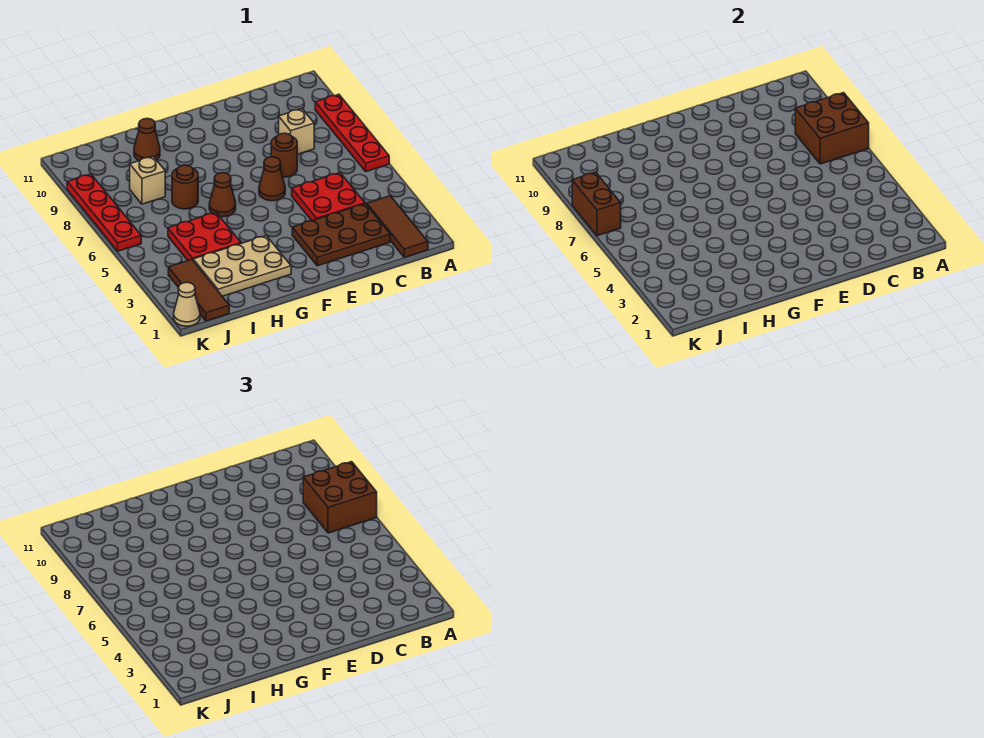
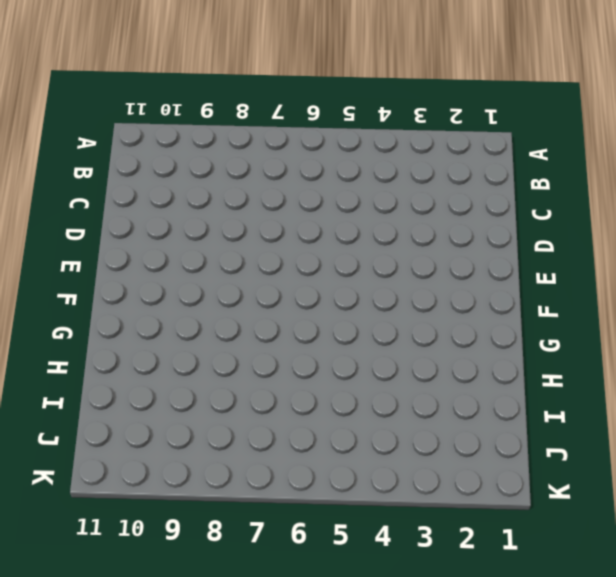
none -> red plate A6:A9 level 1
none -> brown tile B1:B3 level 1
none -> brown plate C2:E3 level 1

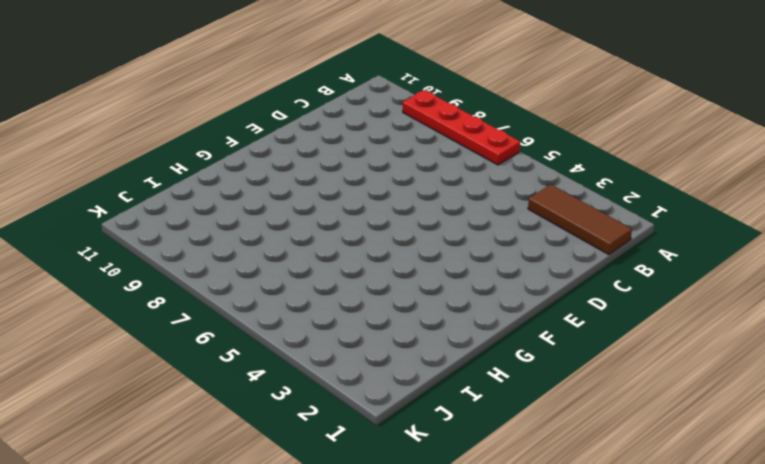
none -> brown plate C2:E3 level 1
none -> red plate C4:D5 level 1
none -> tan brick C8 level 1

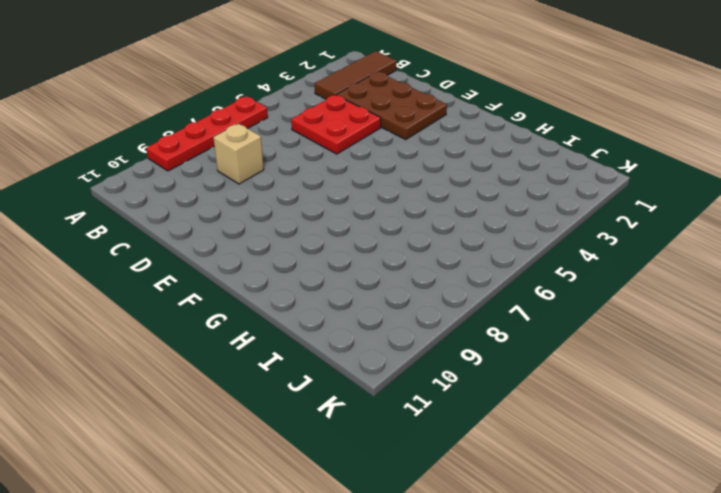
none -> brown round brick D7 level 1
none -> brown cone E6 level 1
none -> tan plate G2:I3 level 1

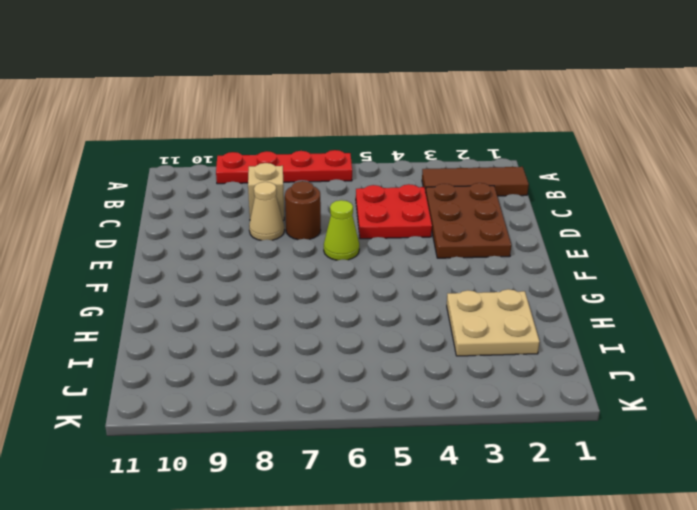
tan cone D8 level 1 -> tan cone K1 level 1
lime cone E6 level 1 -> brown cone E6 level 1
tan plate H2:I3 level 1 -> tan plate G2:I3 level 1
none -> brown cone G6 level 1
none -> red plate H4:I5 level 1
none -> brown round brick H7 level 1

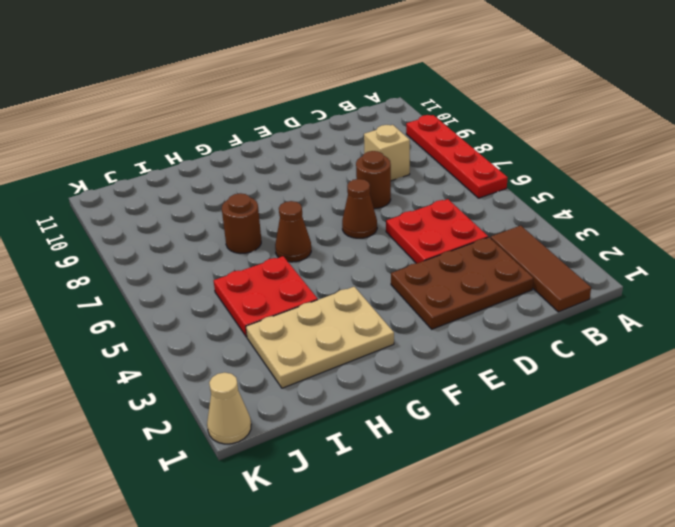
none -> brown cone H10 level 1
none -> tan brick I8 level 1
none -> brown tile J1:J3 level 1

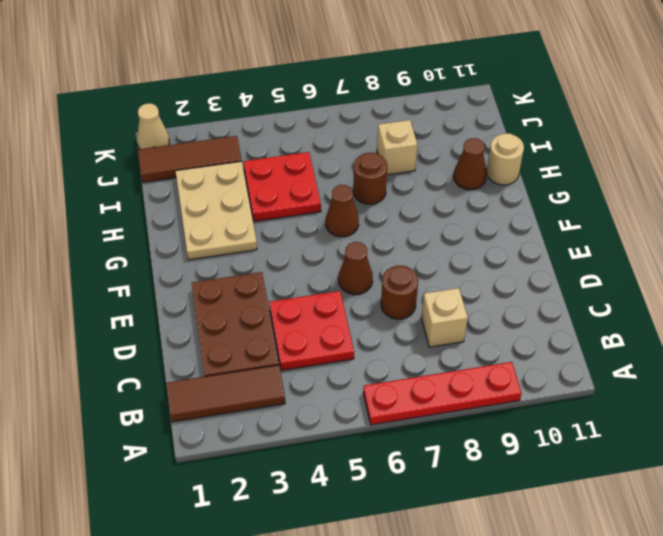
tan round brick H11 level 1 -> none
none -> red plate K6:K9 level 1
none -> brown brick A7:B8 level 2
none -> brown brick K7:K8 level 2

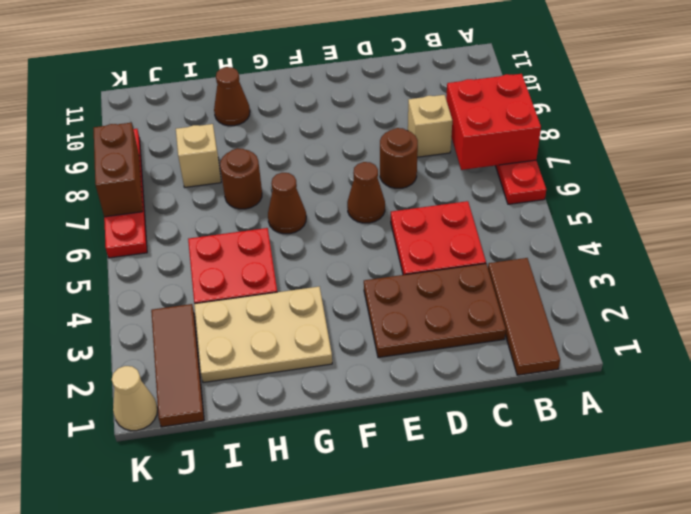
red brick A7:B8 level 2 -> brown brick A7:B8 level 2
none -> brown brick A7:B8 level 3

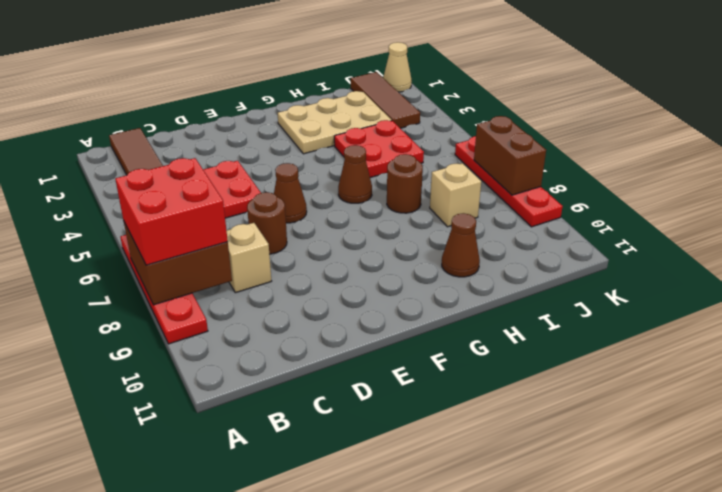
red brick A7:B8 level 3 -> brown brick A7:B8 level 3
none -> brown plate C2:E3 level 1

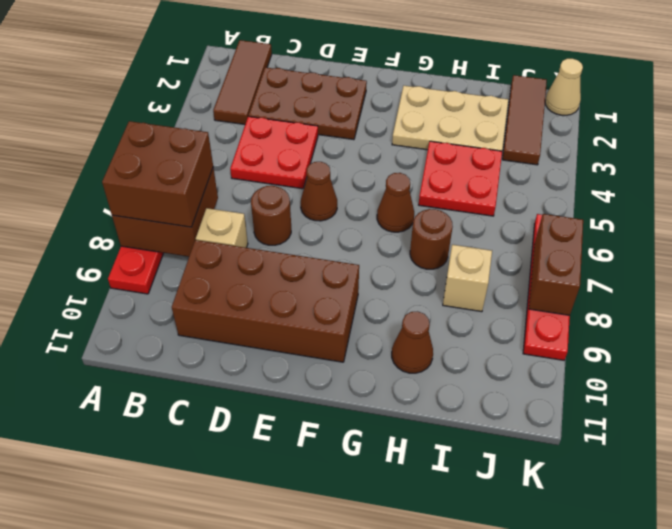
brown brick C9:F10 level 1 -> none

